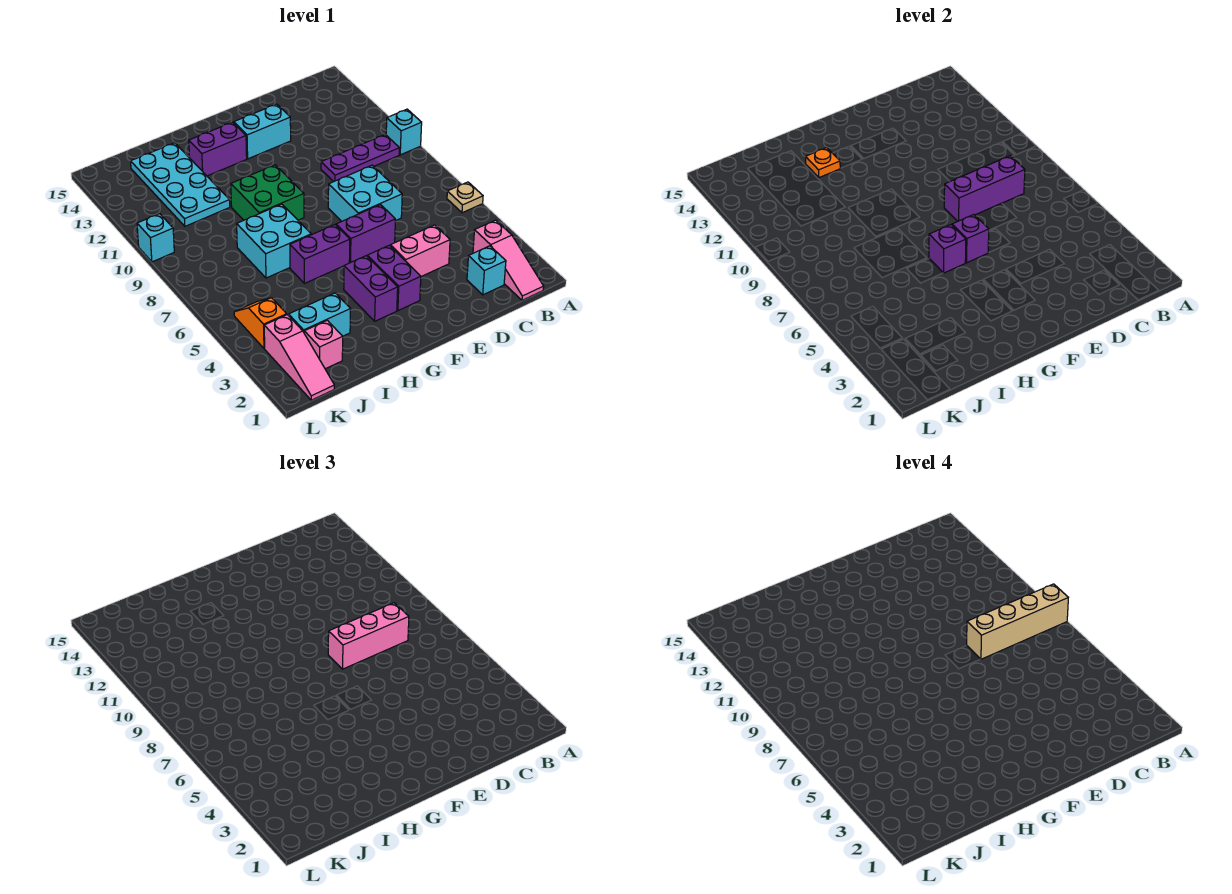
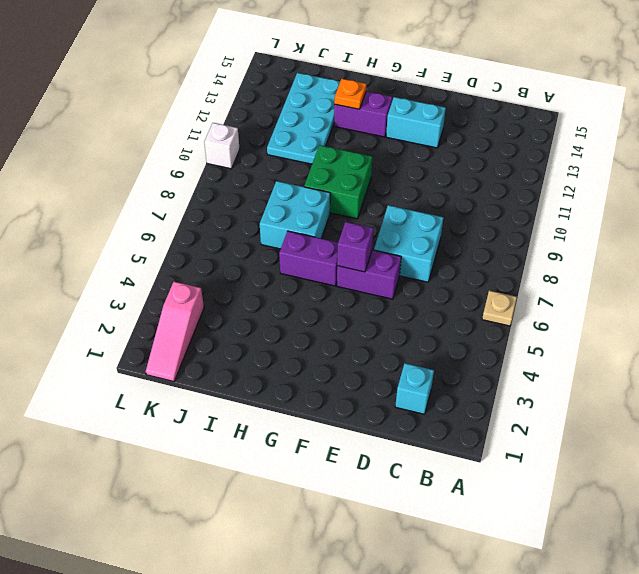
white brick L10 level 1 -> cyan brick L10 level 1
none -> cyan brick A10 level 1
none -> pink slope B1:B3 level 1 top 3
none -> purple plate B10:D10 level 1

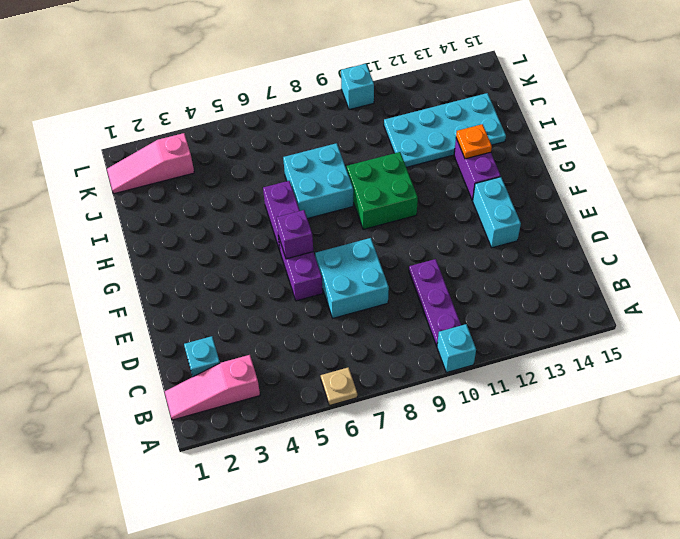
none -> pink brick D4:E4 level 1
none -> purple brick F3:F4 level 1
none -> purple brick G3:G4 level 1

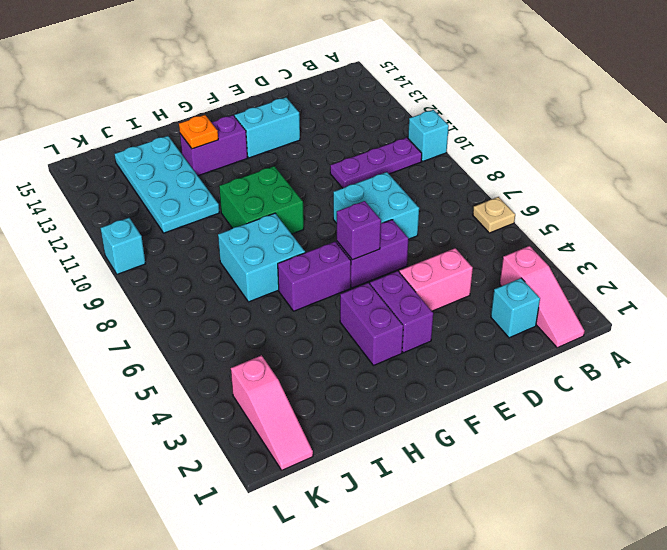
none -> cyan brick I3:J3 level 1
none -> pink brick J2 level 1
none -> orange slope K4:K5 level 1 top 4

